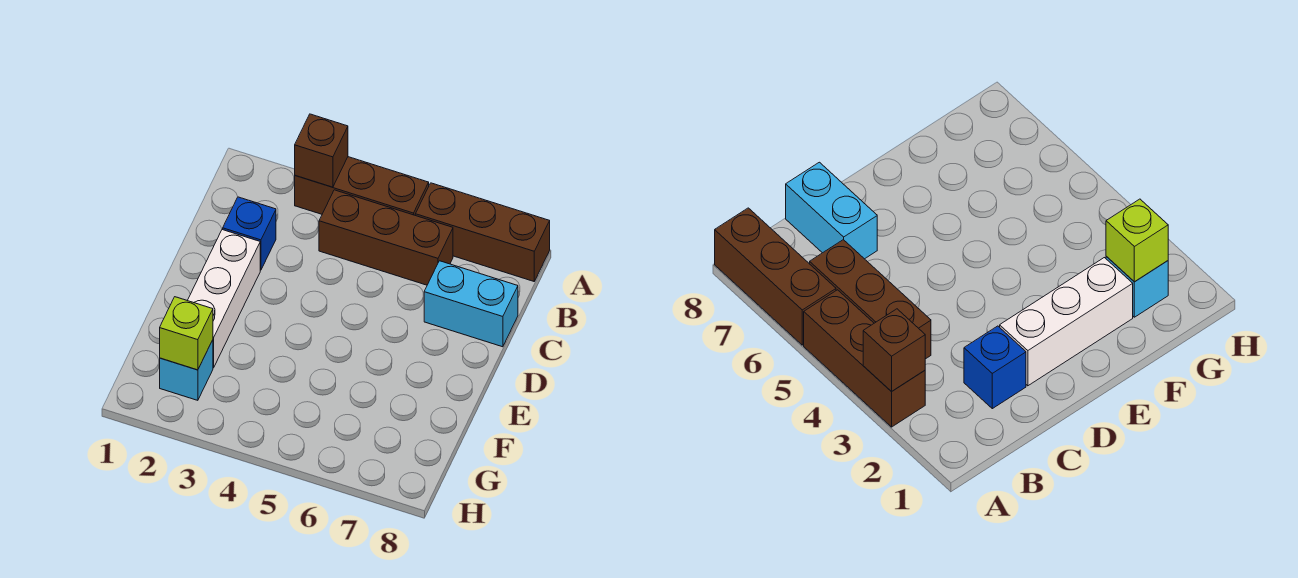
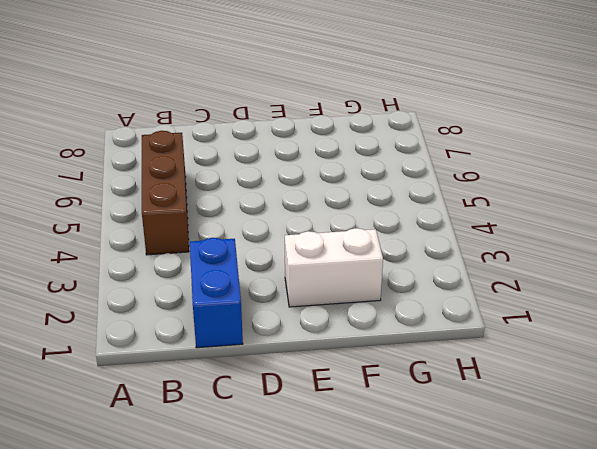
blue brick C1:C2 level 1 -> blue brick C2 level 1
white brick E2:F2 level 1 -> white brick D2:F2 level 1
none -> brown brick A3:A5 level 1
none -> brown brick A6:A8 level 1

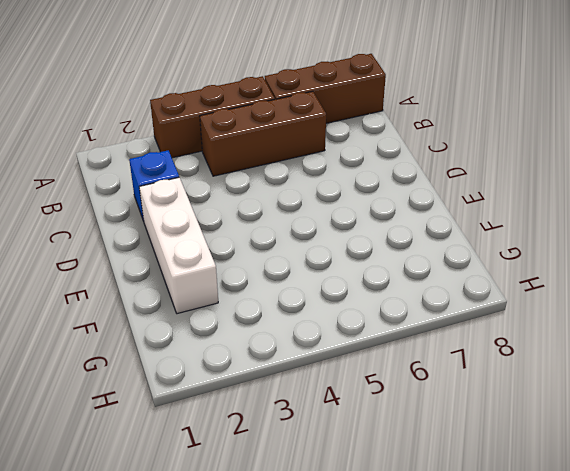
none -> cyan brick C7:C8 level 1
none -> cyan brick G2 level 1

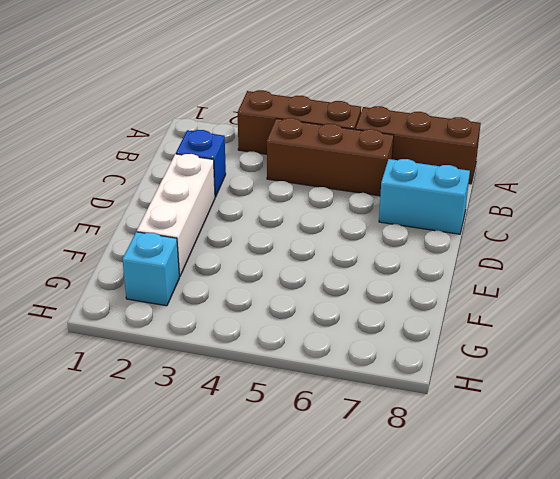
none -> brown brick A3 level 2
none -> lime brick G2 level 2

